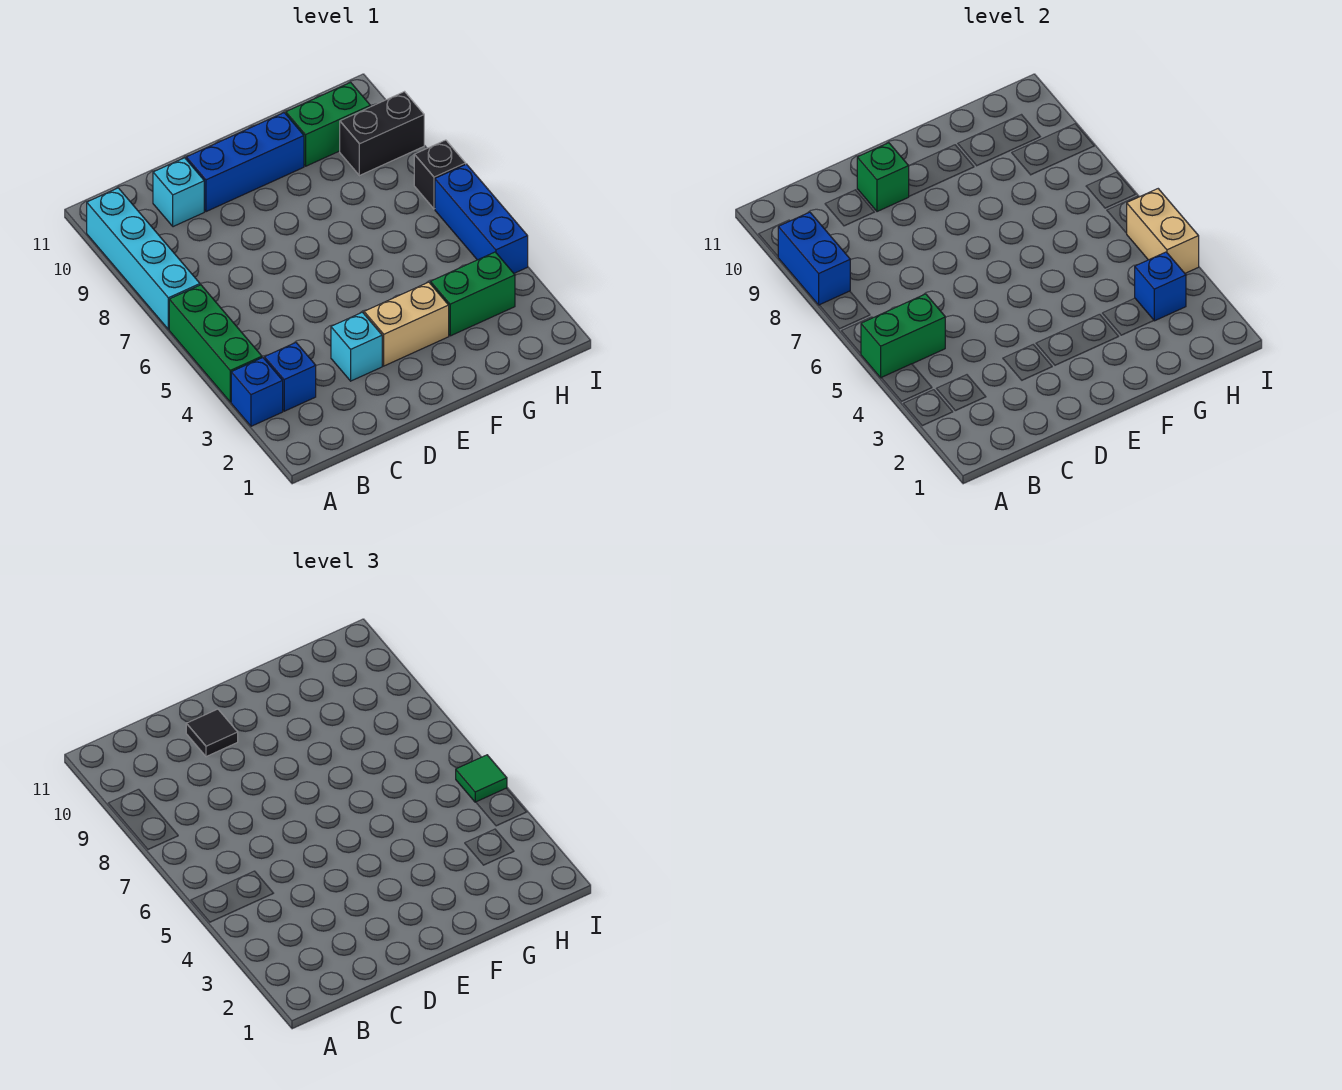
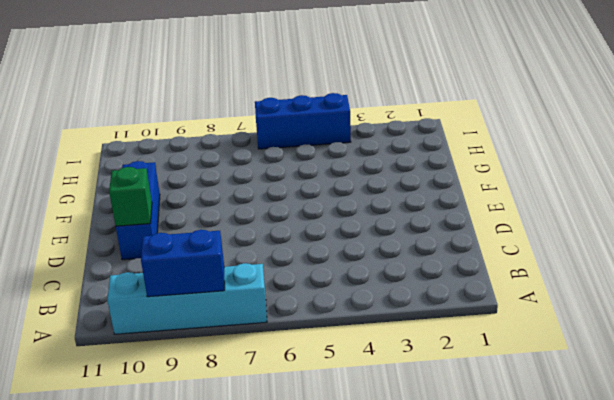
none -> blue brick A3 level 1
none -> green brick A4:A6 level 1
none -> blue brick B3 level 1

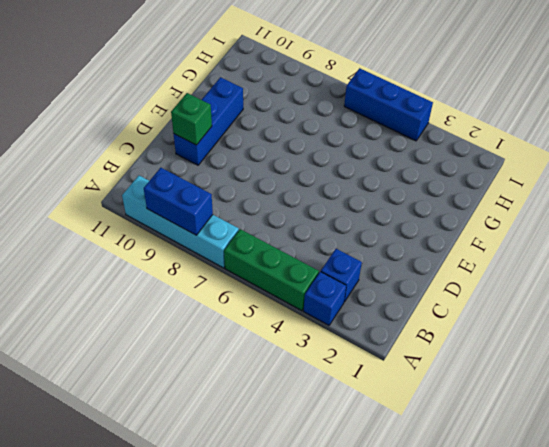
none -> cyan brick C10 level 1
none -> cyan brick D3 level 1
none -> tan brick E3:F3 level 1

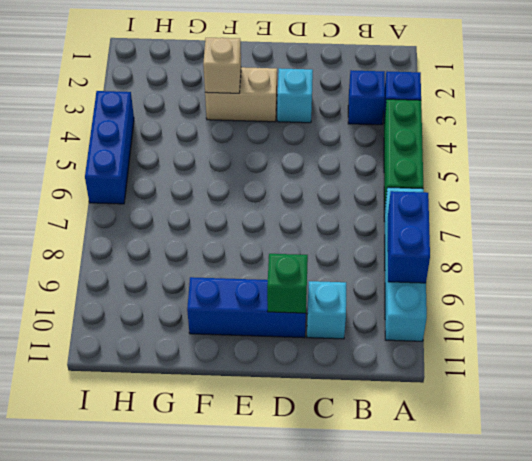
tan brick F3 level 2 -> none
none -> green brick G3:H3 level 1
none -> green brick G10:H10 level 1
none -> black brick H9:I9 level 1

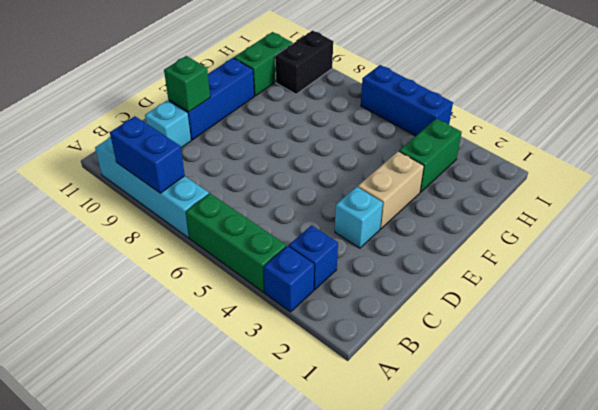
none -> black brick I7 level 1
none -> green brick A5:B5 level 2
none -> blue brick H3 level 2

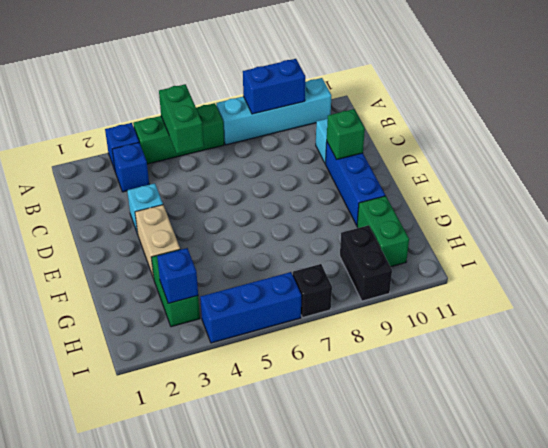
none -> tan brick I4:I5 level 2
none -> black tile D10 level 3
none -> green tile I5 level 3

